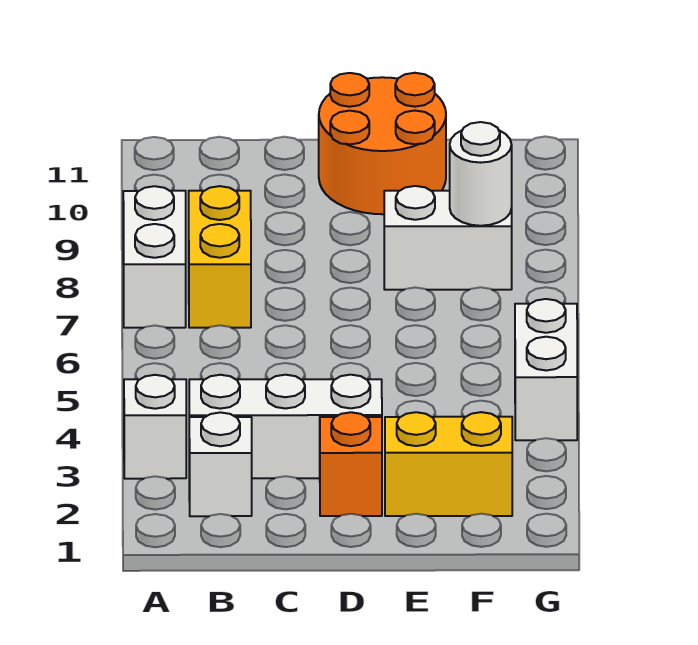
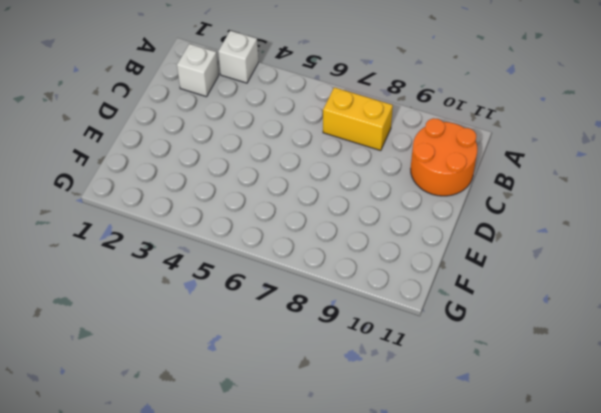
orange round brick B10:C11 level 1 -> orange round brick D10:E11 level 1
none -> white brick A7:A8 level 1
none -> white brick B3:D3 level 1

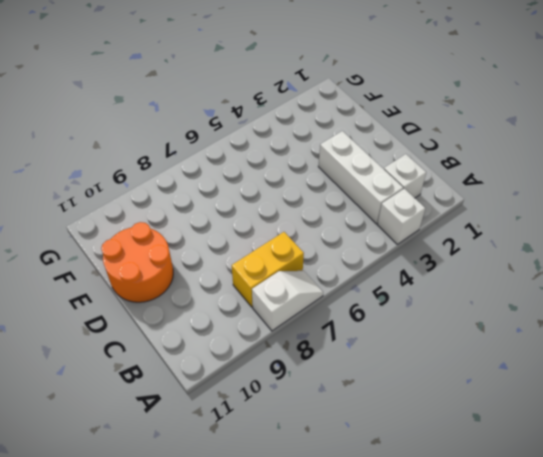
white slope A7:A8 level 1 top 8 -> white brick A7:A8 level 1
none -> orange brick D2 level 1
none -> yellow brick E2:F2 level 1

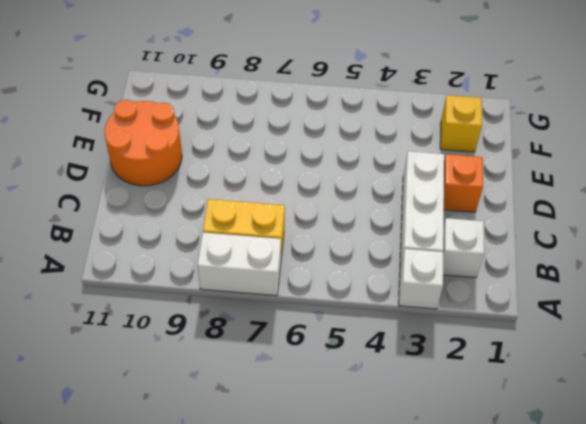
yellow brick F2 level 1 -> yellow brick E2:F2 level 1
none -> white brick E8:F8 level 1
none -> white brick G4:G5 level 1

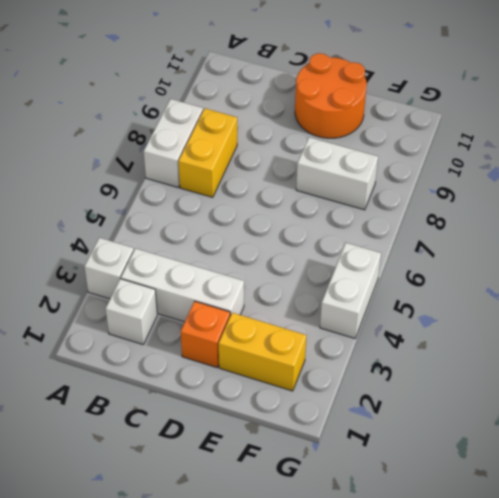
none -> white round brick F8 level 2

